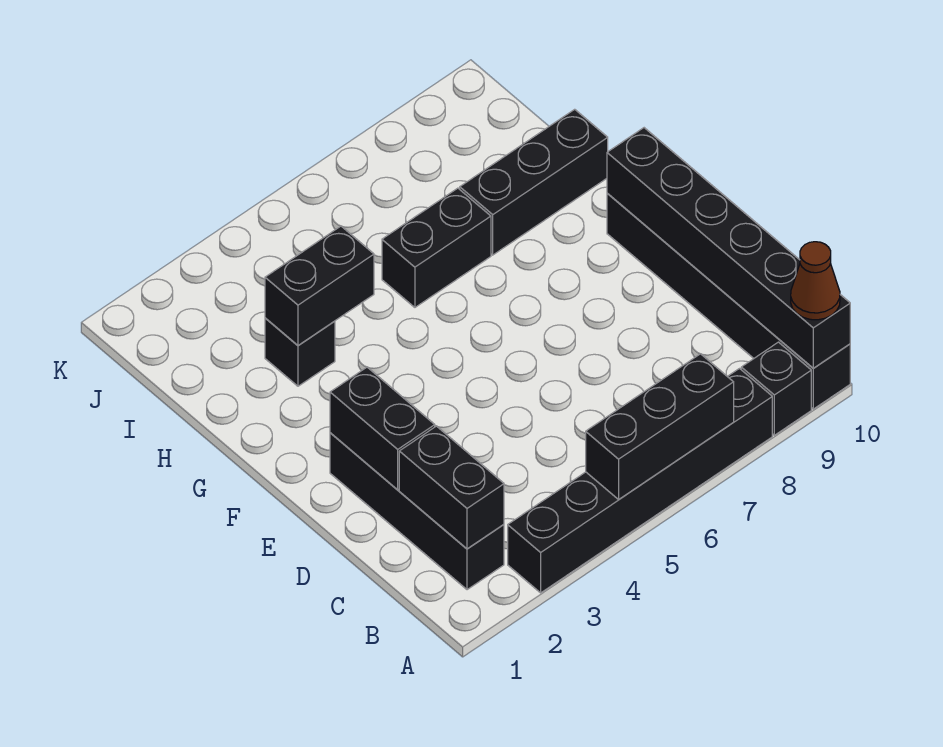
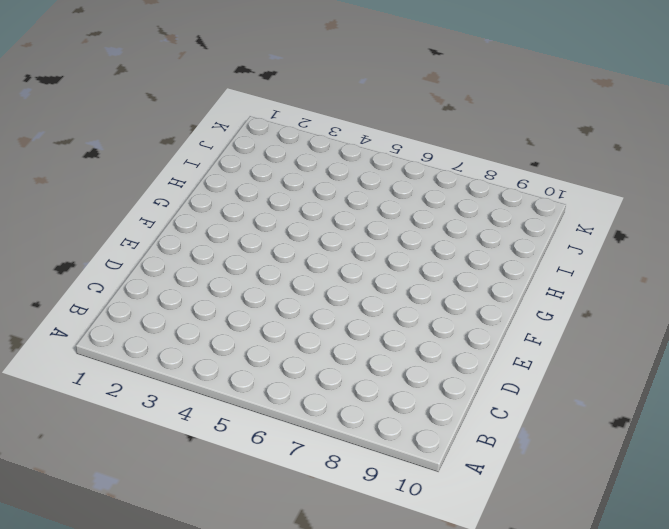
none -> black brick A3:A8 level 1
none -> black brick A9 level 1
none -> black brick A10:F10 level 1

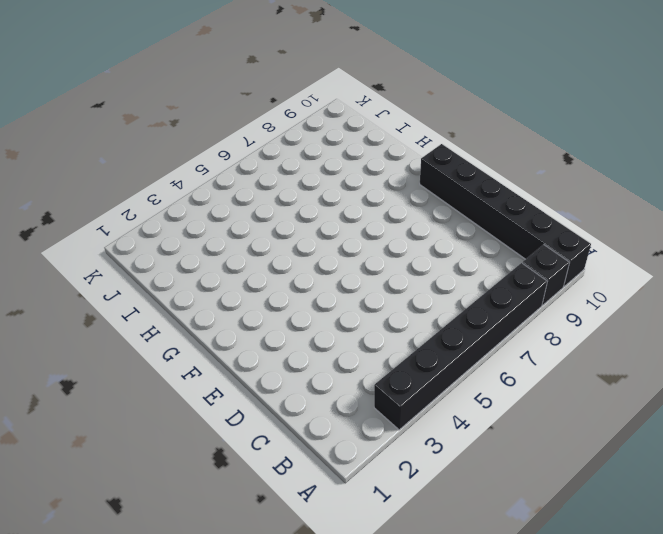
none -> black brick B2:E2 level 1
none -> black brick H3 level 1
none -> black brick H6:H7 level 1

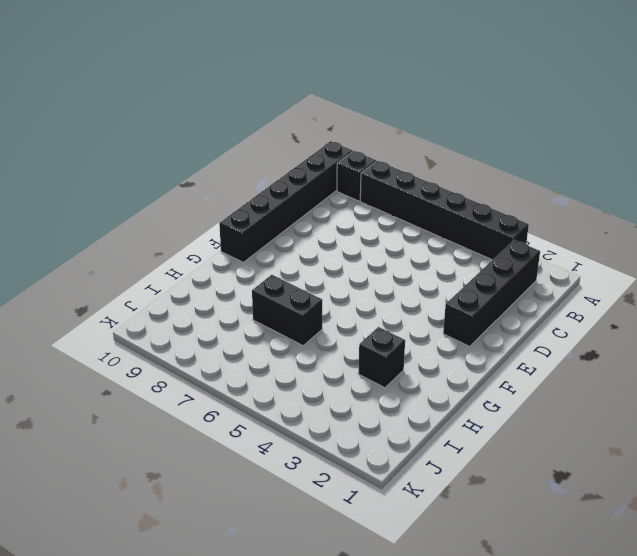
none -> black brick H8:H10 level 1
none -> black brick A5:A7 level 2
none -> black brick A10:F10 level 2

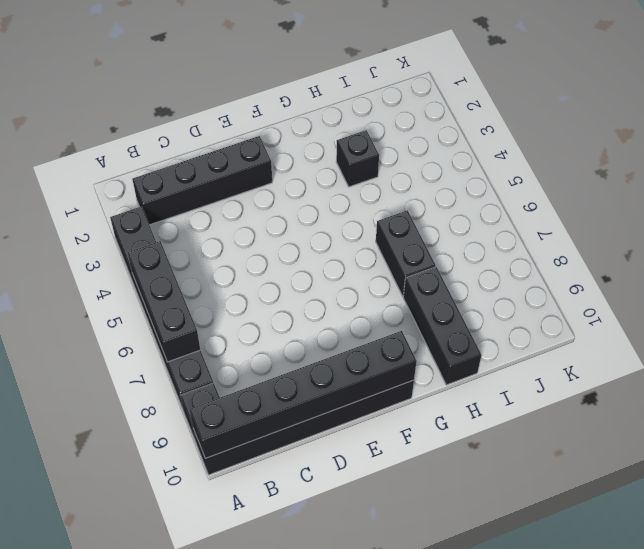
none -> black brick B2:C2 level 2
none -> black brick D2:E2 level 2
none -> black brick H3:H4 level 2

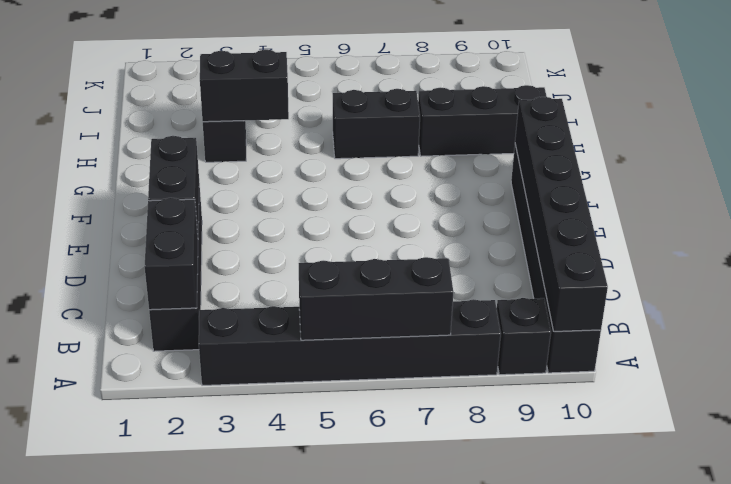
none -> brown cone A10 level 3

